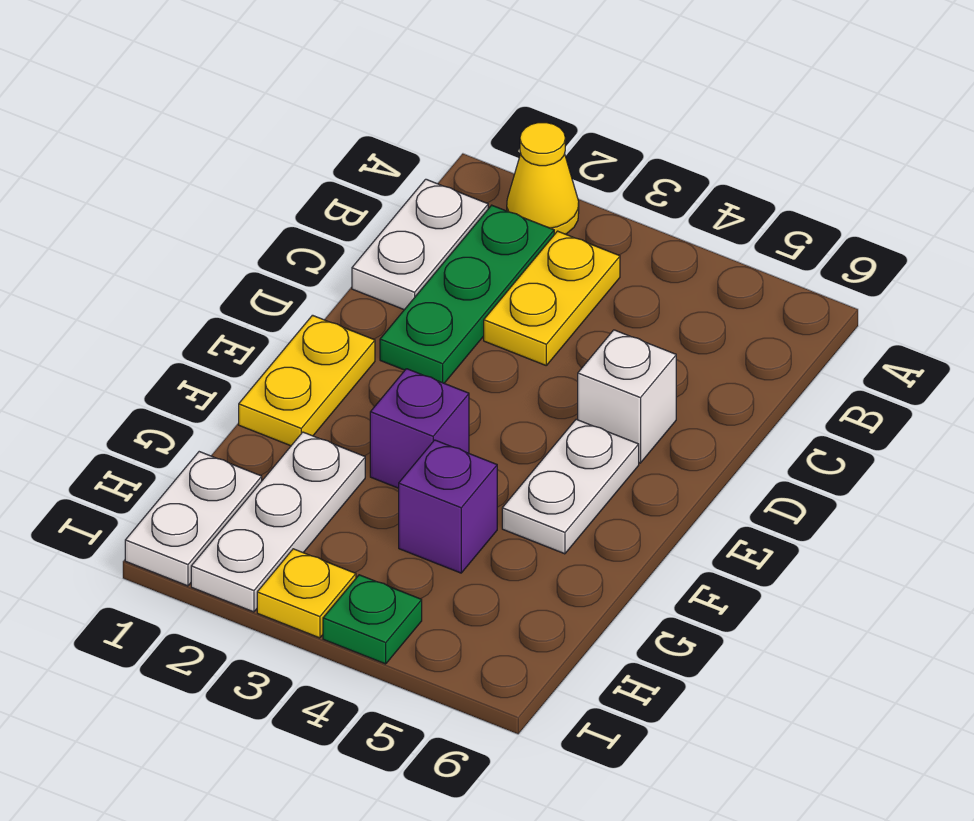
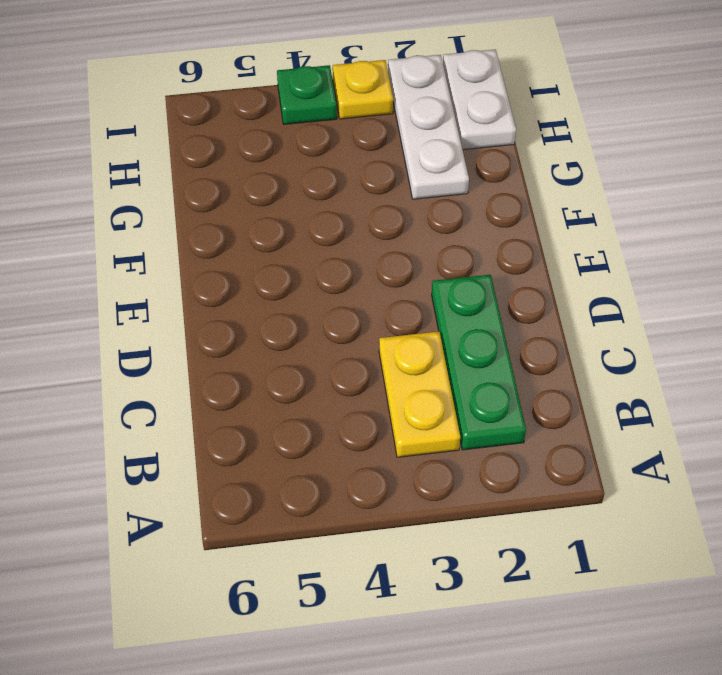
none -> yellow cone A2 level 1
none -> white plate B1:C1 level 1
none -> white brick D5 level 1

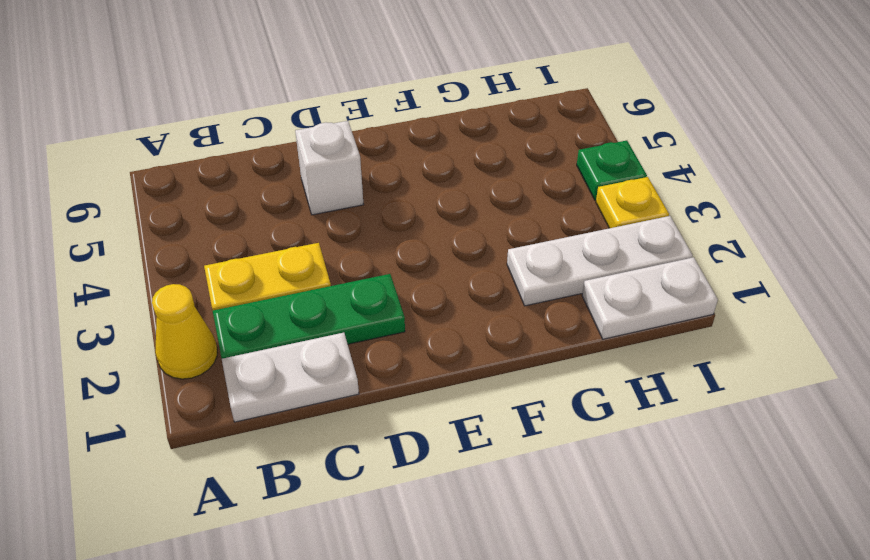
none -> yellow plate E1:F1 level 1
none -> white plate E5:F5 level 1
none -> purple brick F3 level 1

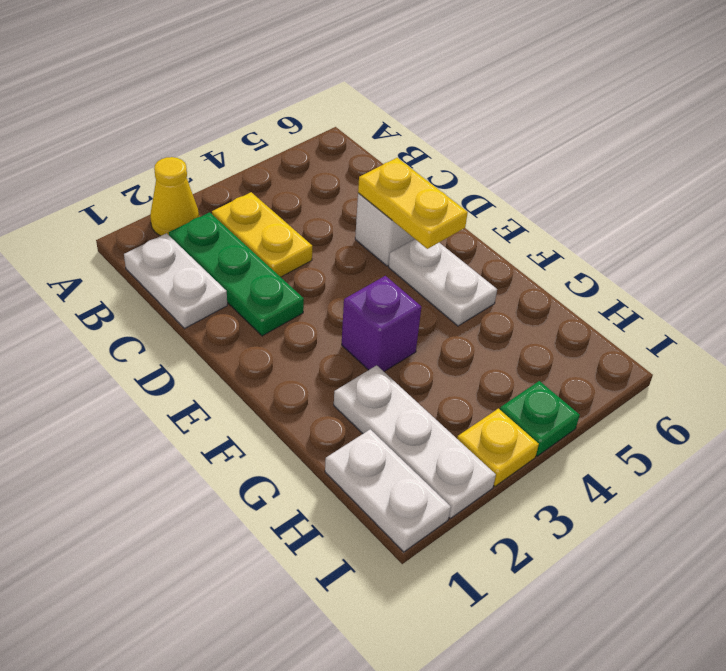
yellow plate D5:E5 level 2 -> yellow plate E1:F1 level 1
none -> purple brick G4 level 1

